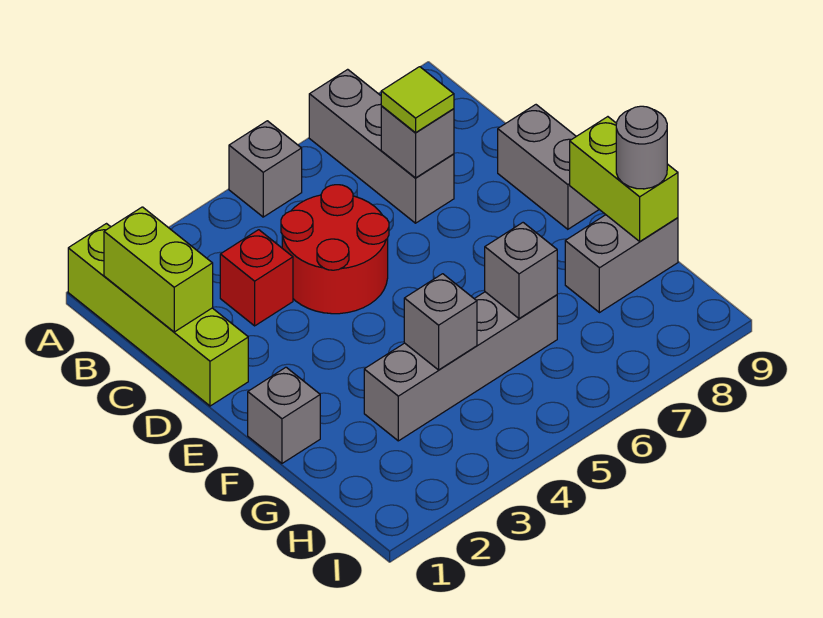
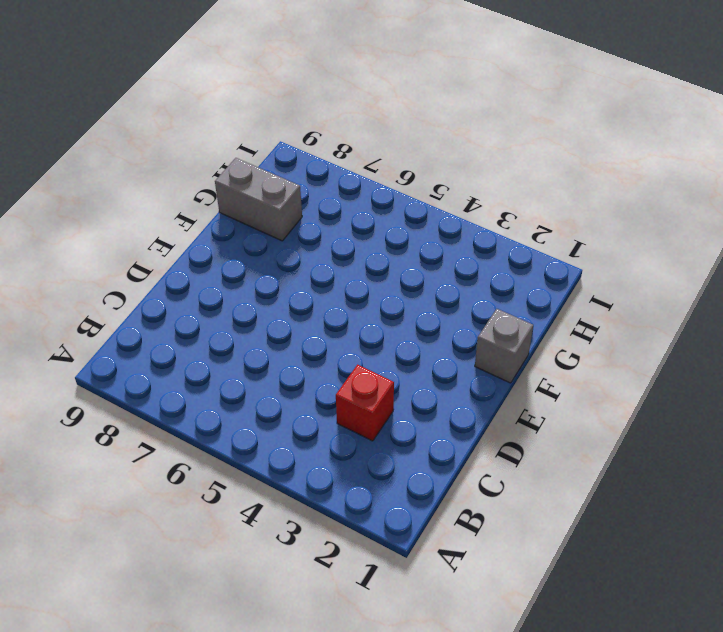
none -> lime brick A1:D1 level 1
none -> grey brick A5 level 1
none -> grey brick A7:C7 level 1

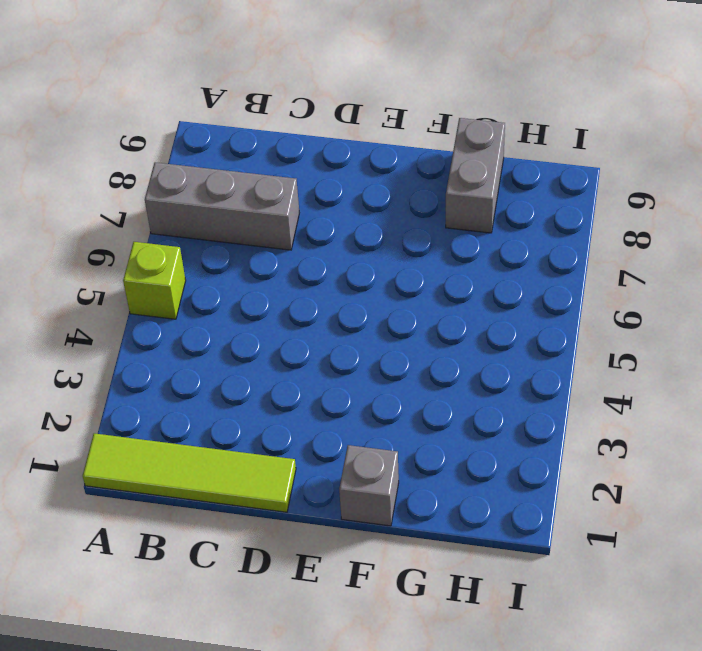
lime tile A1:D1 level 1 -> lime brick A1:D1 level 1
lime brick A5 level 1 -> grey brick A5 level 1
none -> red brick C3 level 1
none -> red round brick C4:D5 level 1
none -> grey brick D9:E9 level 1

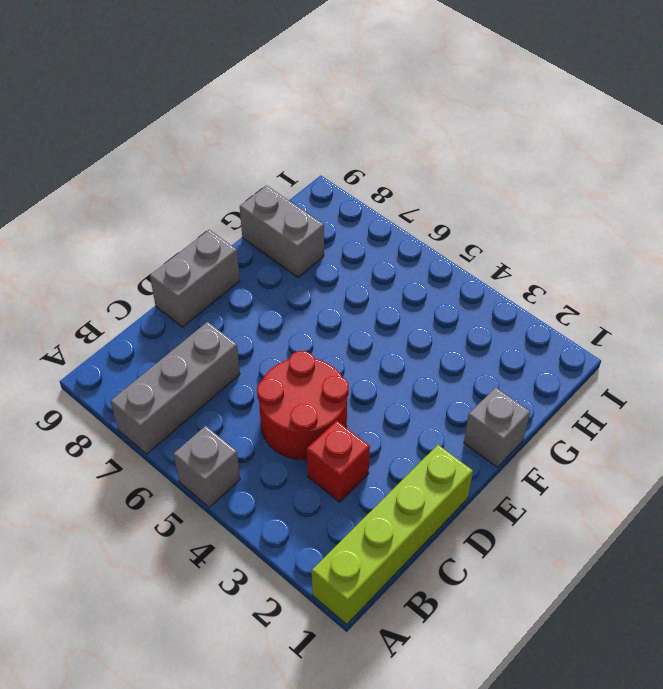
none -> grey brick G3:G6 level 1
none -> lime brick B1:C1 level 2
none -> grey brick C7 level 2

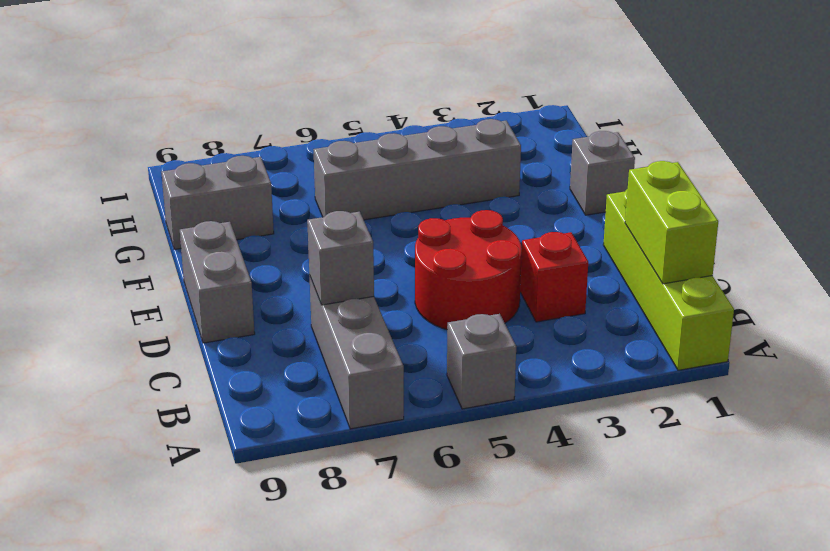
none -> lime brick F9:G9 level 2
none -> grey brick G4 level 2
none -> grey brick G6 level 2

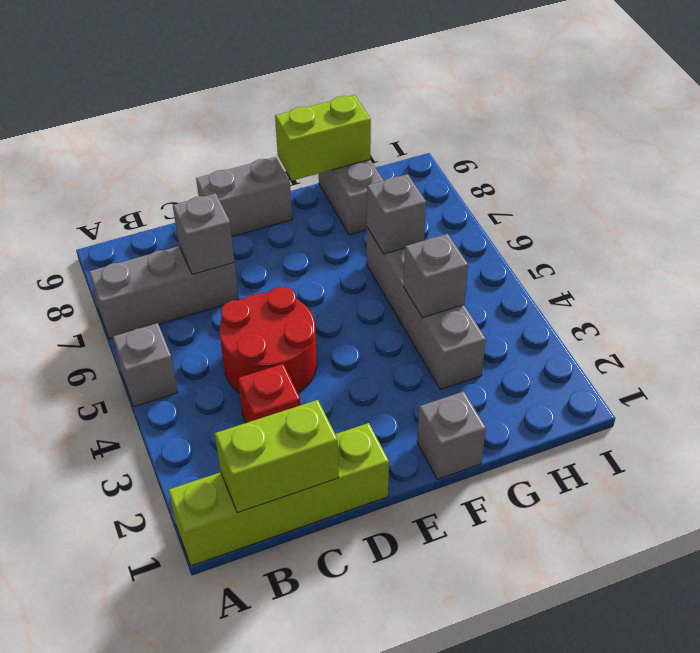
none -> lime tile C7 level 3
none -> grey round brick G9 level 3

